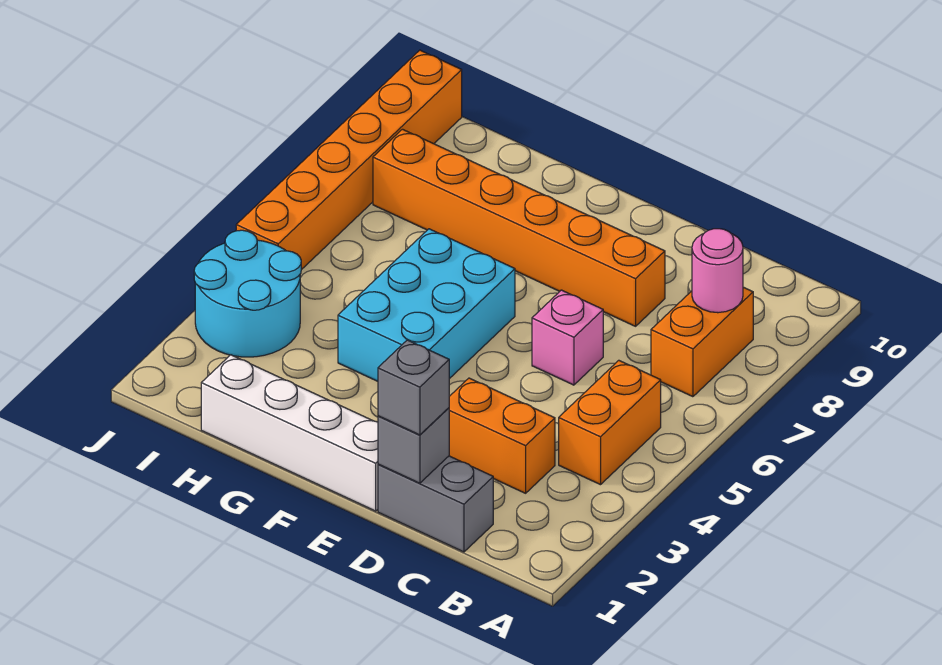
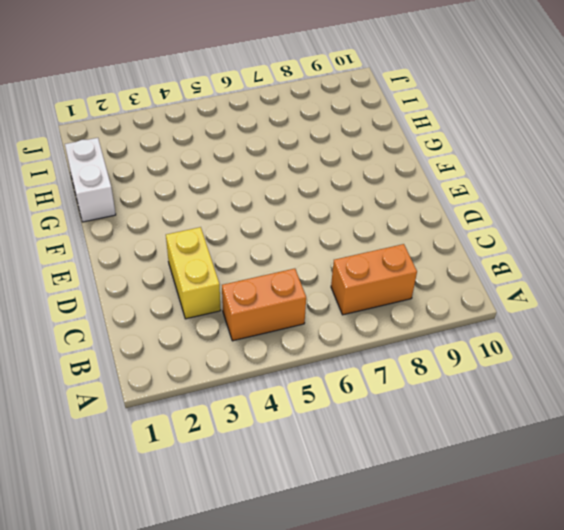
yellow brick C3:D3 level 1 -> orange brick C3:D3 level 1
white brick G1:H1 level 1 -> white brick E1:H1 level 1
none -> grey brick C1:D1 level 1
none -> pink brick D6 level 1
none -> orange brick D8:I8 level 1

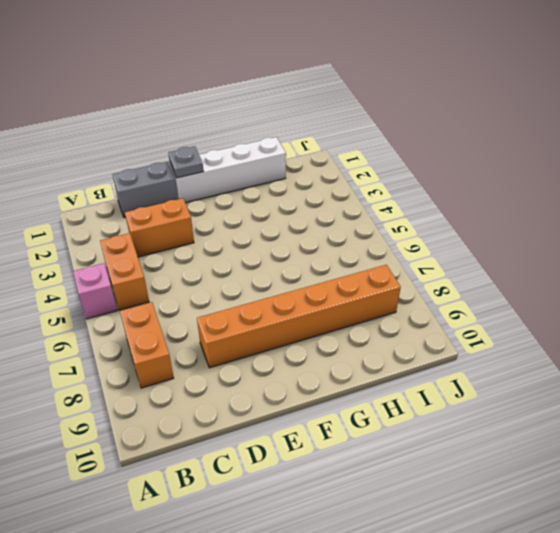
pink brick A5 level 1 -> pink brick D6 level 1
grey plate E1 level 2 -> none
none -> cyan brick F4:G6 level 1
none -> cyan round brick I3:J4 level 1
none -> orange brick J5:J10 level 1

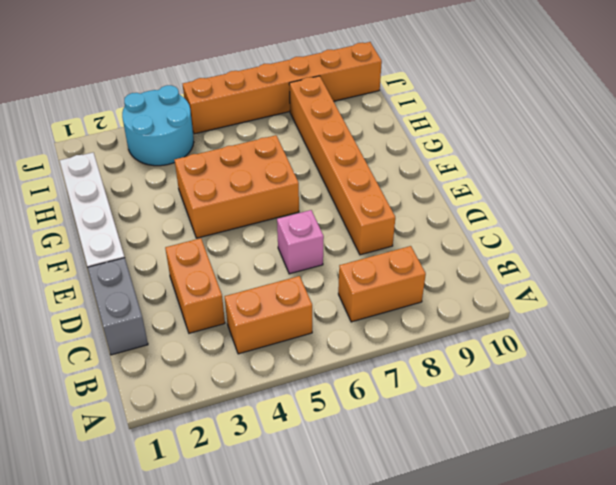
orange brick F4:G6 level 1 -> cyan brick F4:G6 level 1
none -> pink round brick B8 level 2
none -> grey brick D1 level 2
none -> grey brick D1 level 3

